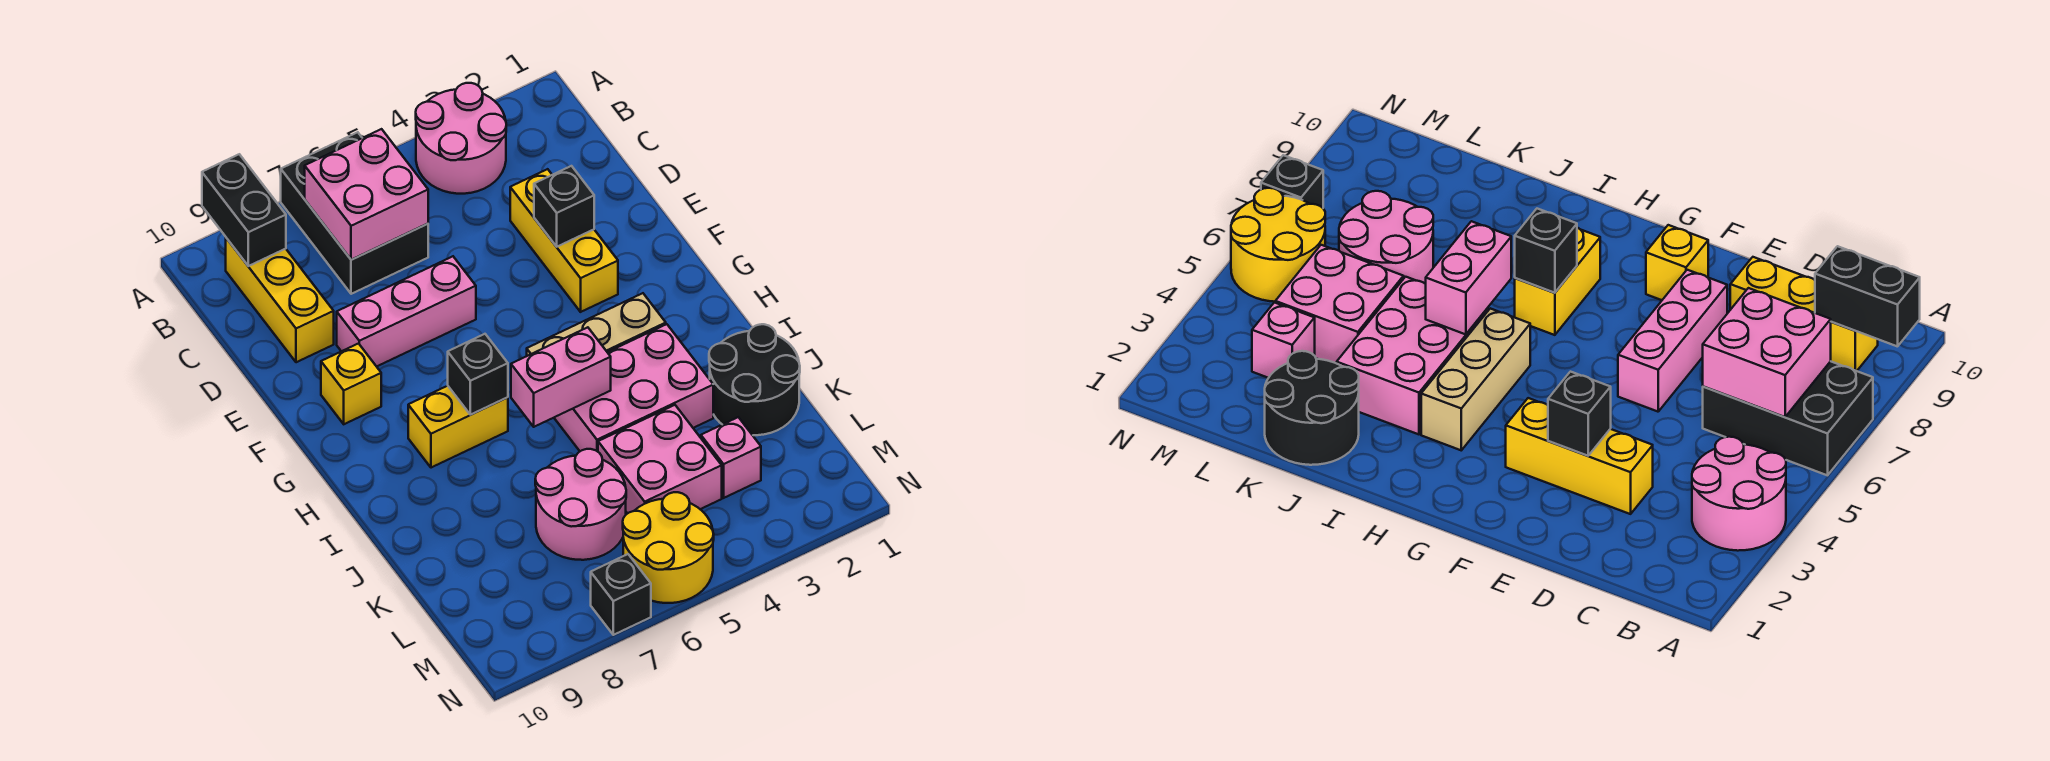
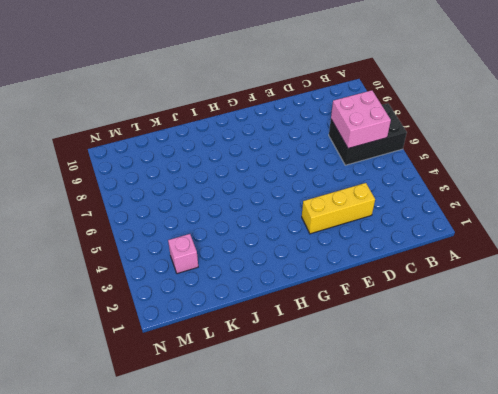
none -> pink round brick A3:B4 level 1
none -> yellow brick B9:D9 level 1
none -> pink brick E6:E8 level 1

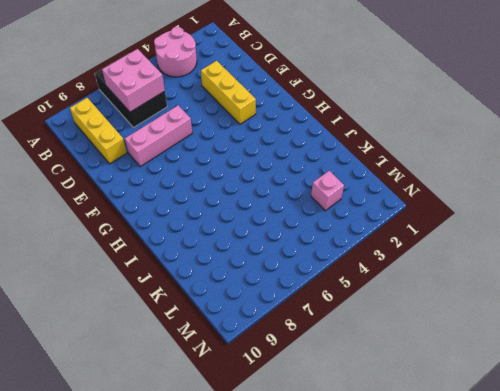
none -> yellow brick F9 level 1
none -> tan brick H3:H5 level 1
none -> yellow brick H7:H8 level 1

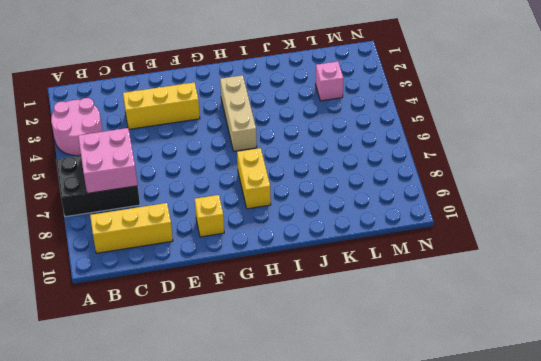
none -> pink brick E6:E8 level 1
none -> pink brick I3:J5 level 1
none -> black round brick J1:K2 level 1

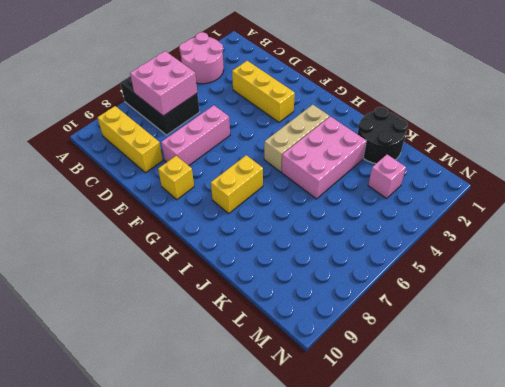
none -> pink brick K4:L5 level 1
none -> pink round brick K6:L7 level 1
none -> yellow round brick M5:N6 level 1

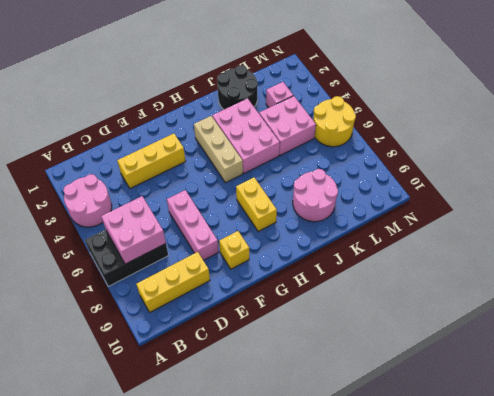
pink round brick J8:K9 level 1 -> pink round brick K6:L7 level 1
none -> black brick N7 level 1
none -> black brick A9:B9 level 2
none -> black brick E3 level 2

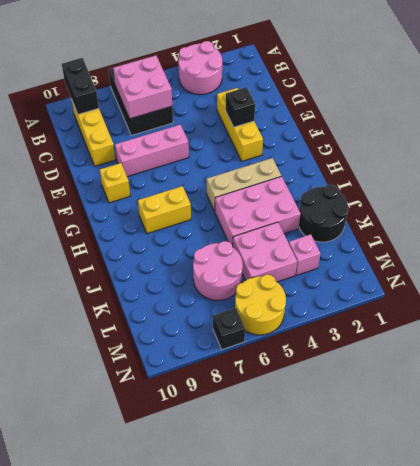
none -> black brick H7 level 2
none -> pink brick I5:I6 level 2

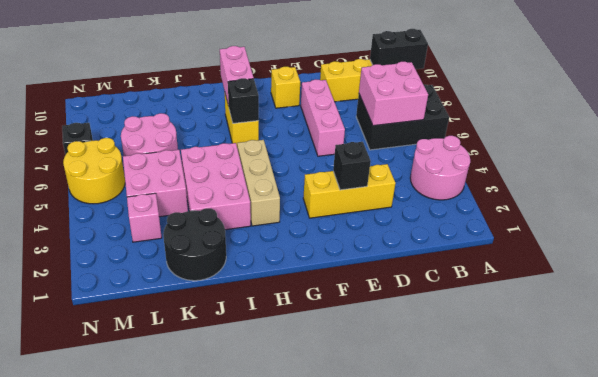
pink brick H8:H9 level 2 -> pink brick I5:I6 level 2

